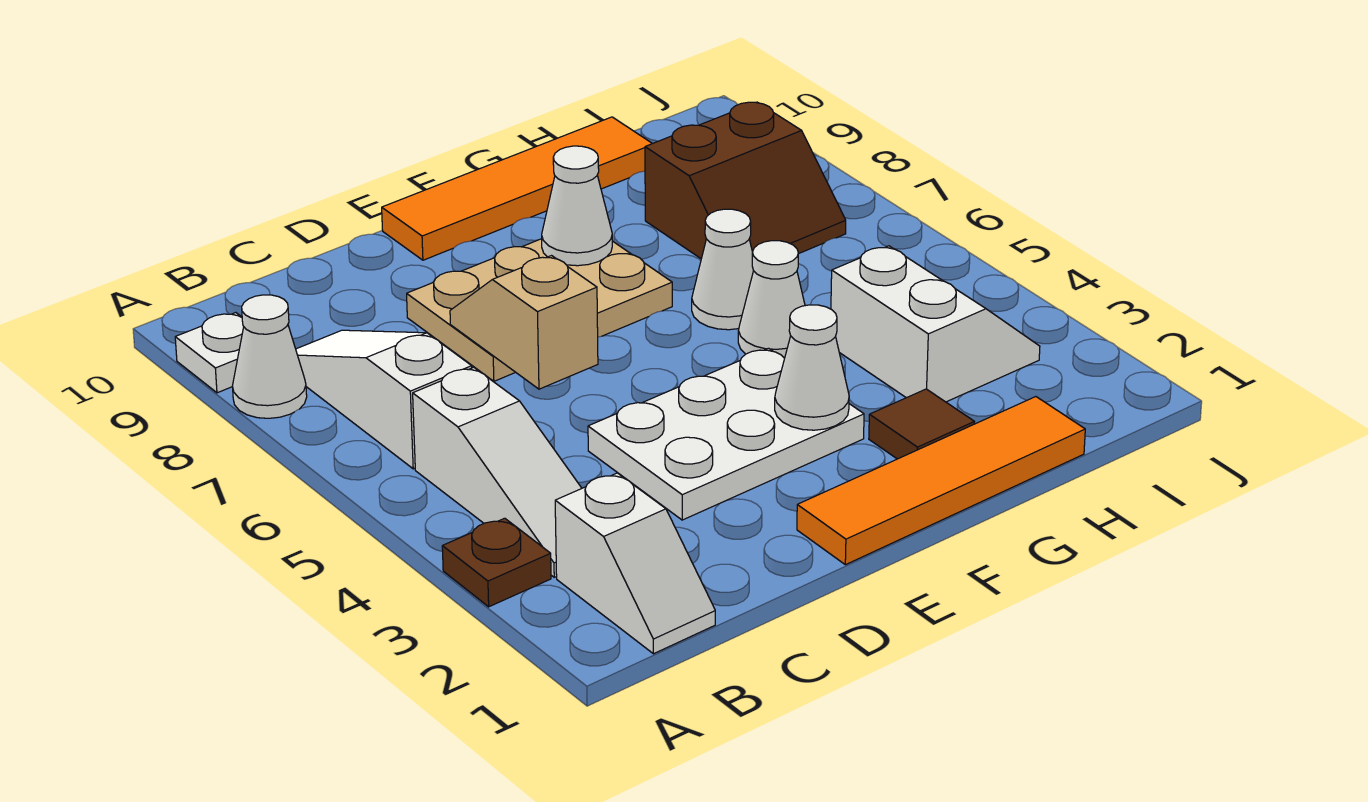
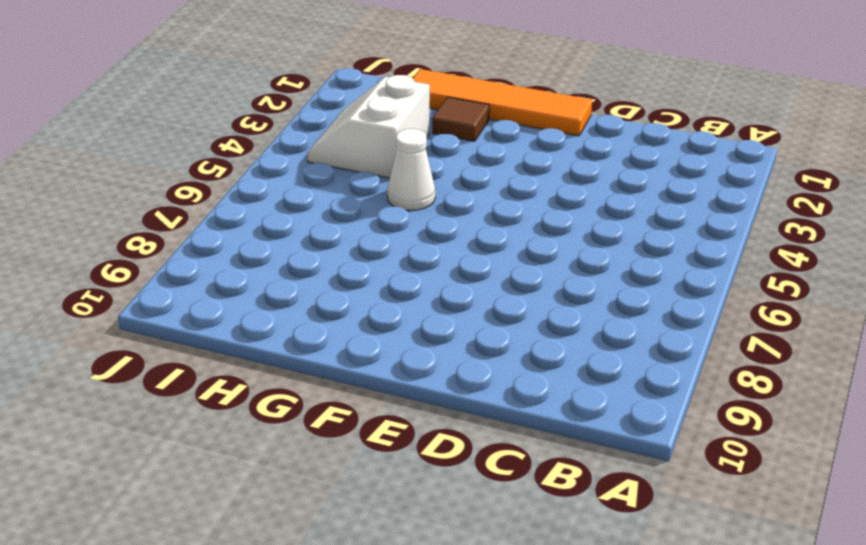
none -> brown plate A3 level 1
none -> white cone A8 level 1
none -> white plate A9 level 1

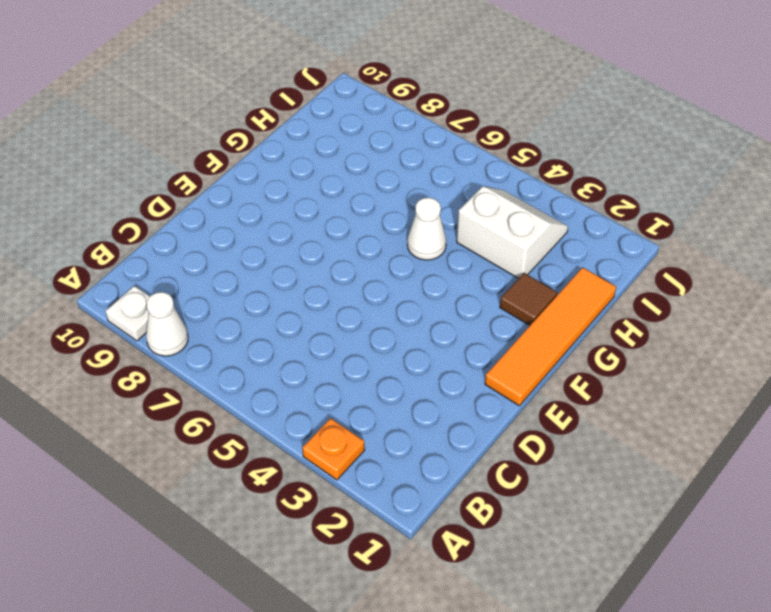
orange plate A3 level 1 -> brown plate A3 level 1
none -> white slope B1:B2 level 1 top 2
none -> white slope B3:B5 level 1 top 5
none -> white slope B6:B8 level 1 top 6

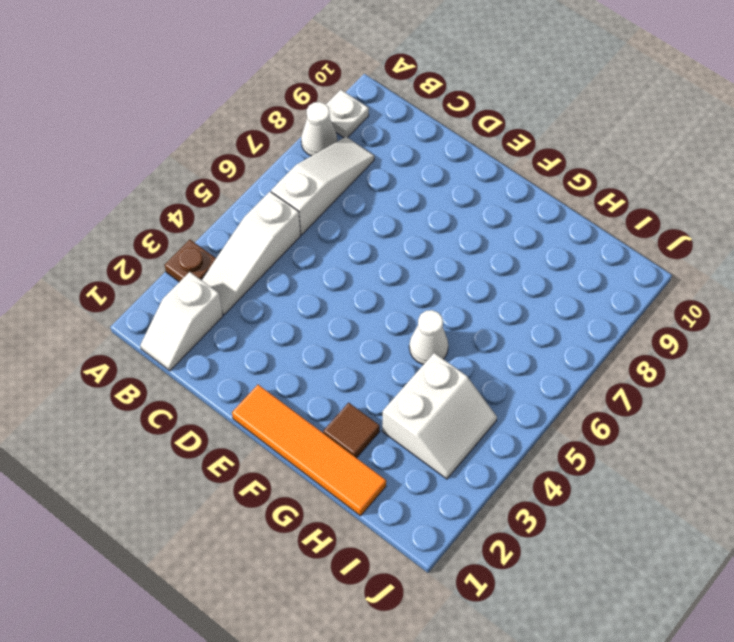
none -> white plate D3:F4 level 1
none -> tan plate D7:F8 level 1
none -> orange tile E10:H10 level 1

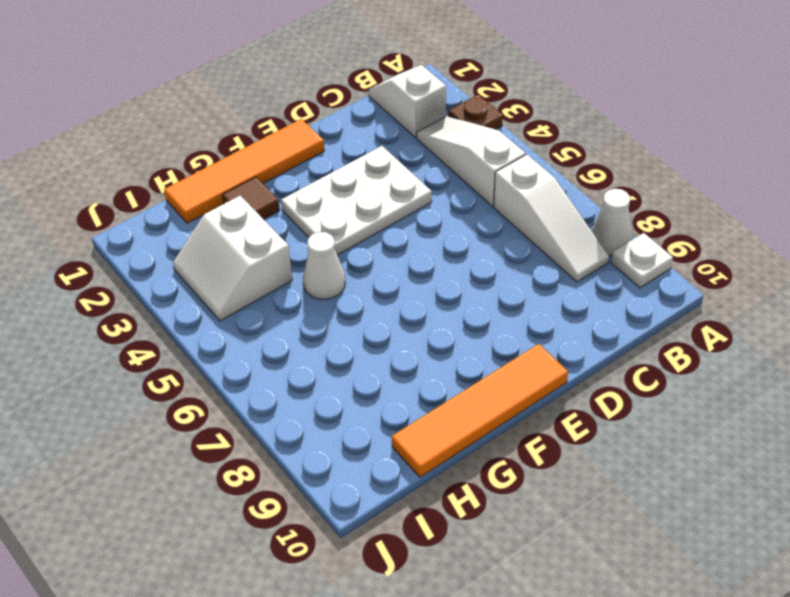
none -> tan plate D7:F8 level 1
none -> white cone G6 level 1
none -> brown slope H7:I8 level 1 top 8

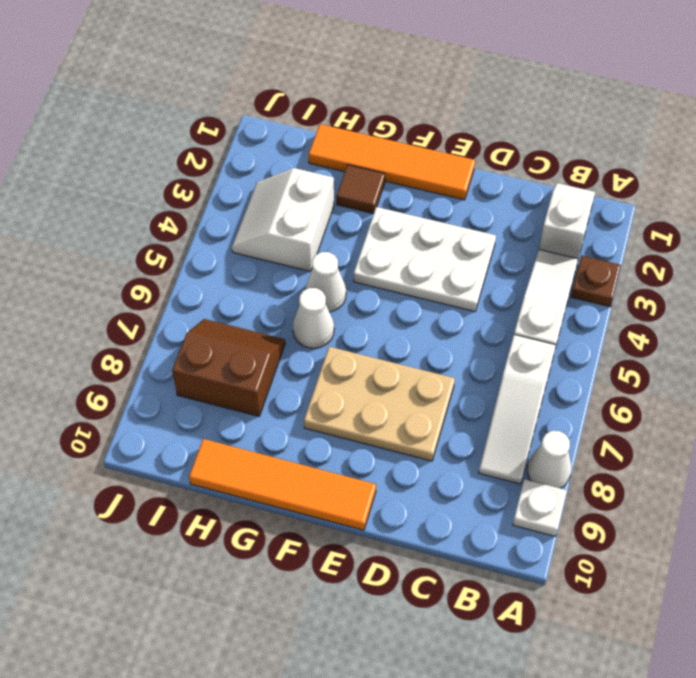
none -> tan slope D6:D7 level 2 top 6
none -> white cone F3 level 2
none -> white cone F8 level 2

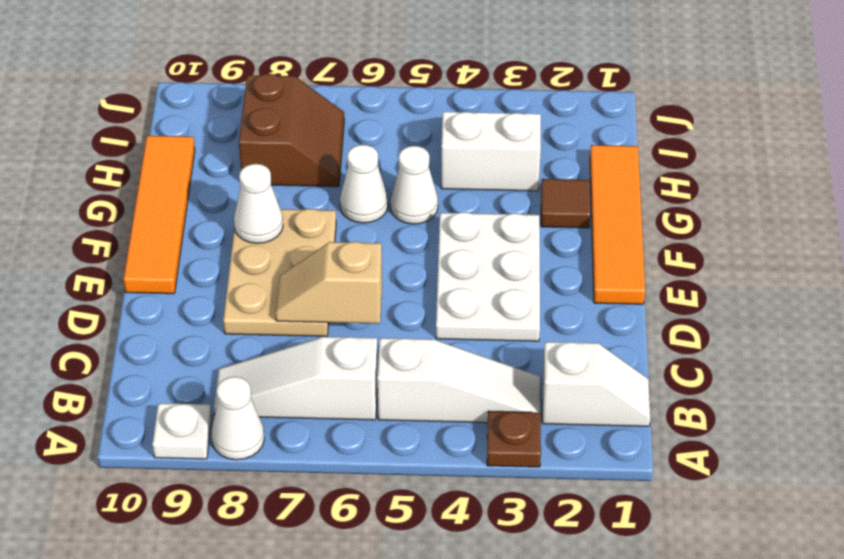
none -> white cone F3 level 2

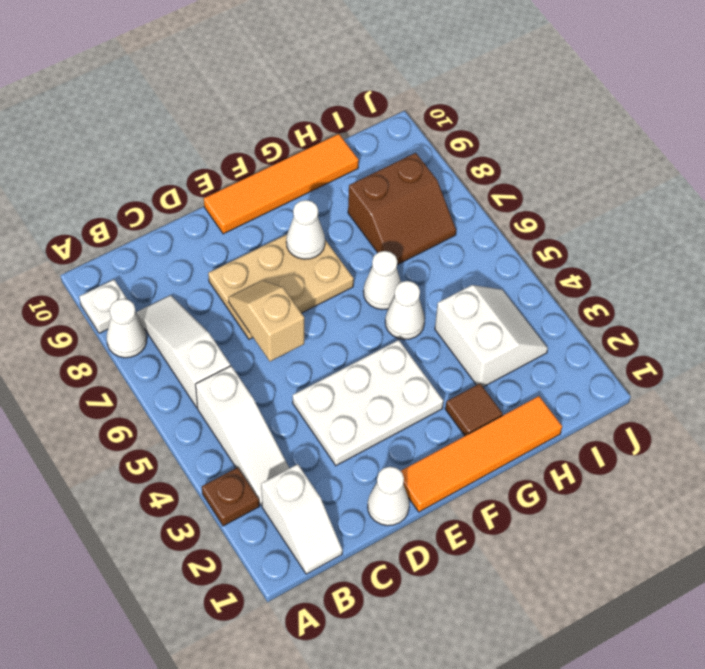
white cone D1 level 1 -> white cone F3 level 2

